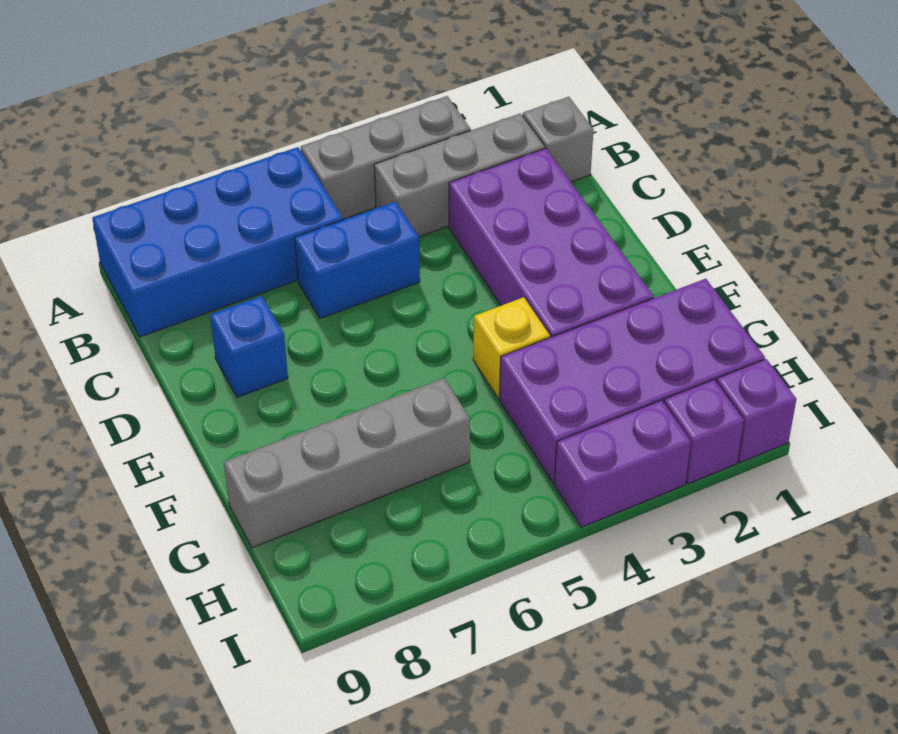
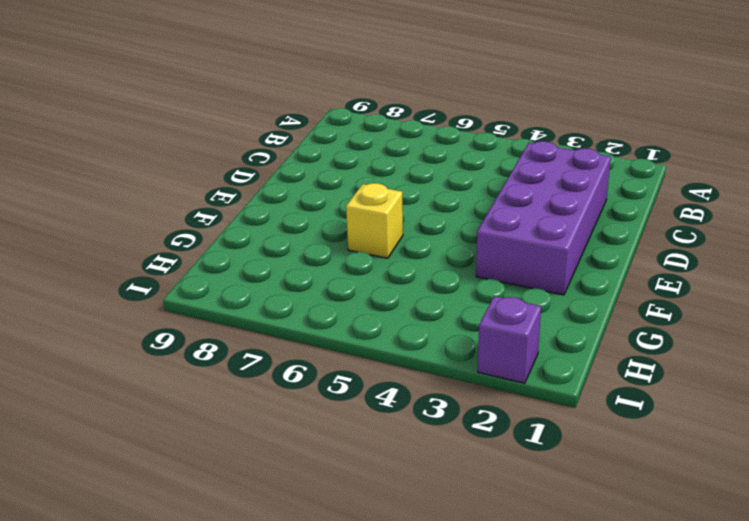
yellow brick F6 level 1 -> yellow brick F4 level 1
none -> grey brick A3:A5 level 1
none -> blue brick A6:B9 level 1
none -> grey brick B1 level 1

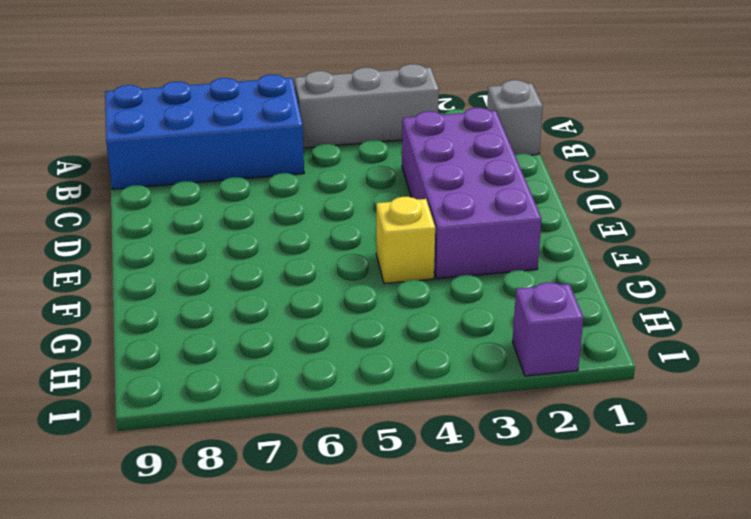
none -> grey brick B2:B4 level 1
none -> blue brick C5:C6 level 1
none -> blue brick D8 level 1

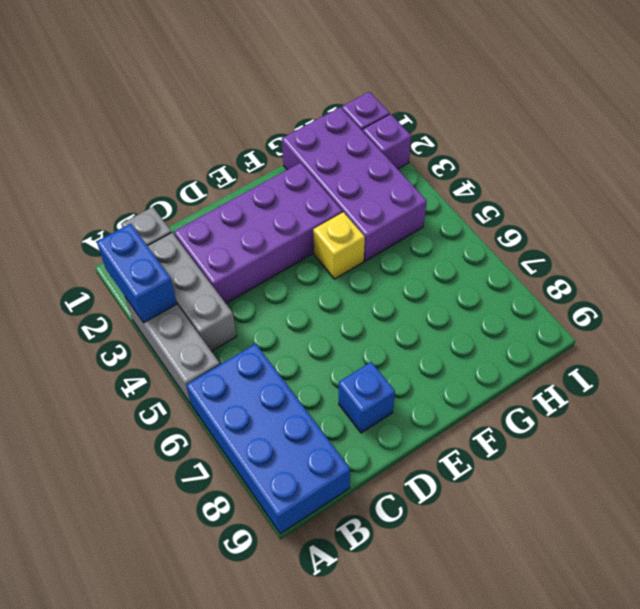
blue brick A2:A3 level 2 -> blue brick C5:C6 level 1
none -> grey brick G6:G9 level 1
none -> purple brick I3:I4 level 1

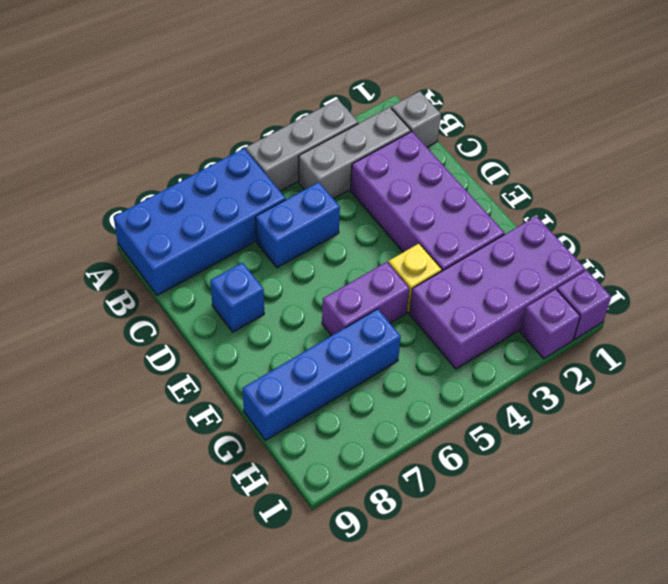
purple brick F5:F6 level 1 -> purple brick I3:I4 level 1
blue brick G6:G9 level 1 -> grey brick G6:G9 level 1

